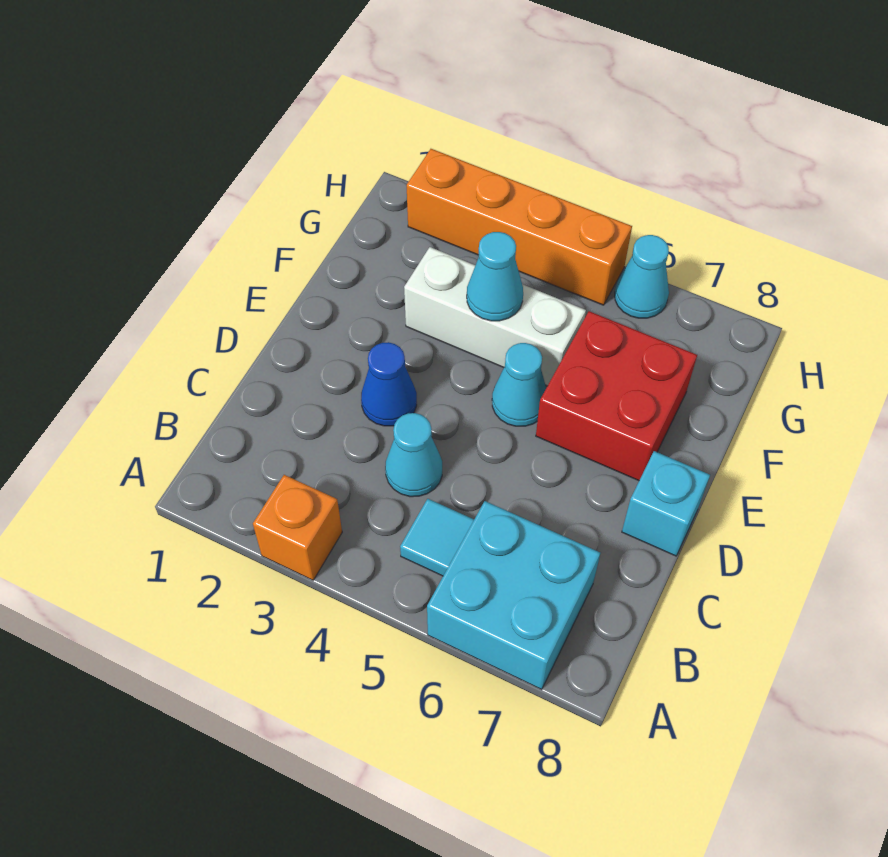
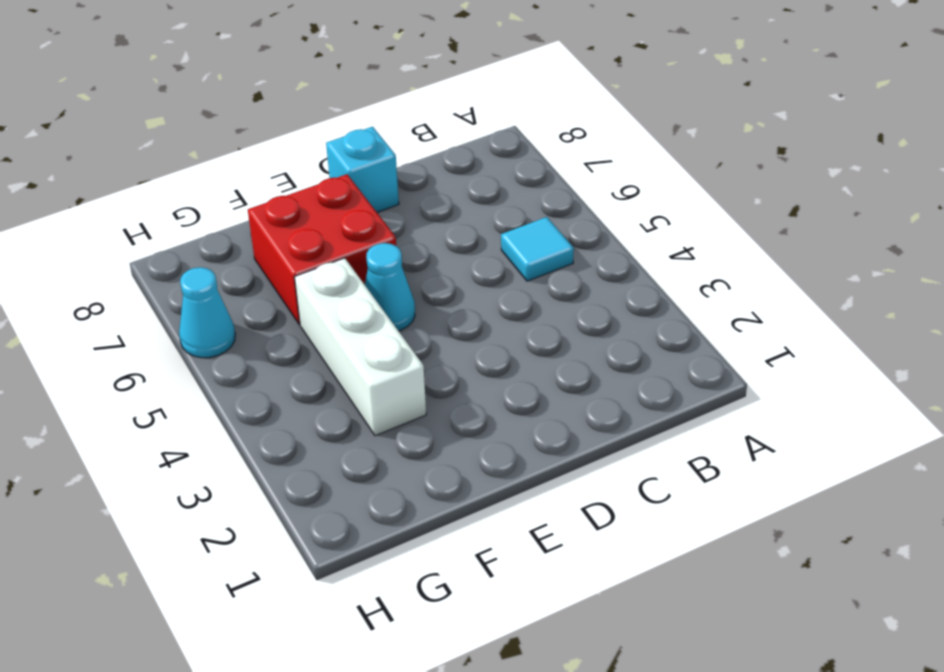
none -> orange brick A3 level 1
none -> cyan brick A6:B7 level 1
none -> cyan cone C4 level 1

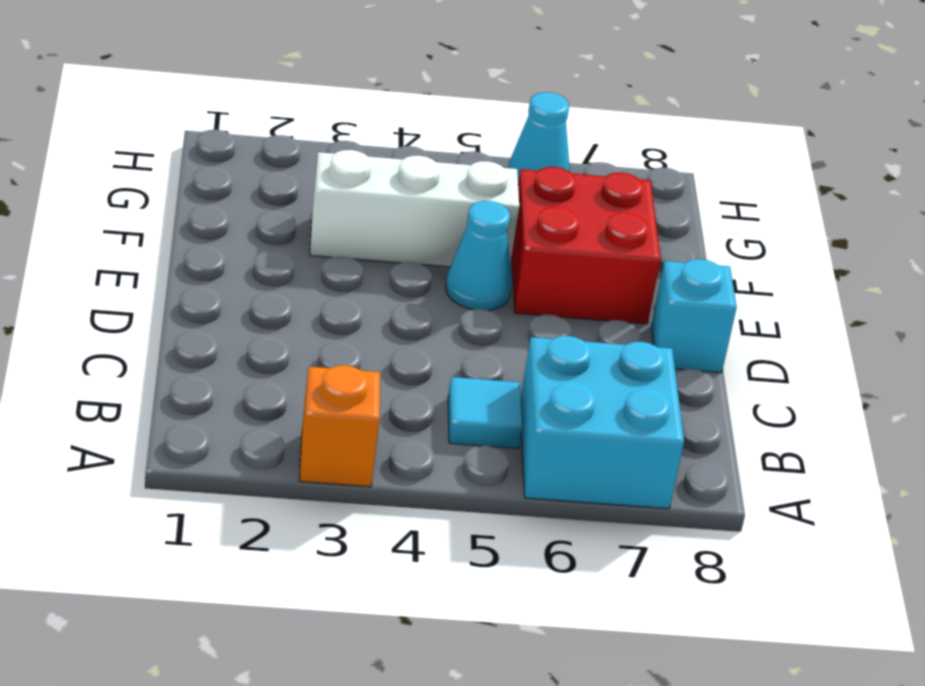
none -> cyan cone C4 level 1
none -> blue cone D3 level 1
none -> orange brick H2:H5 level 1

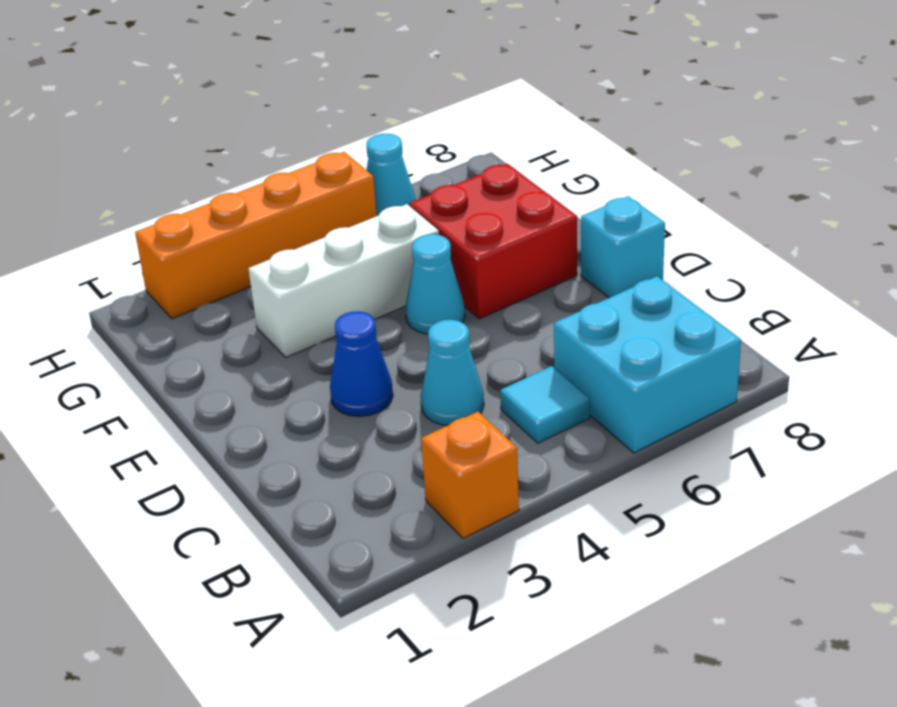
none -> cyan cone F4 level 2

